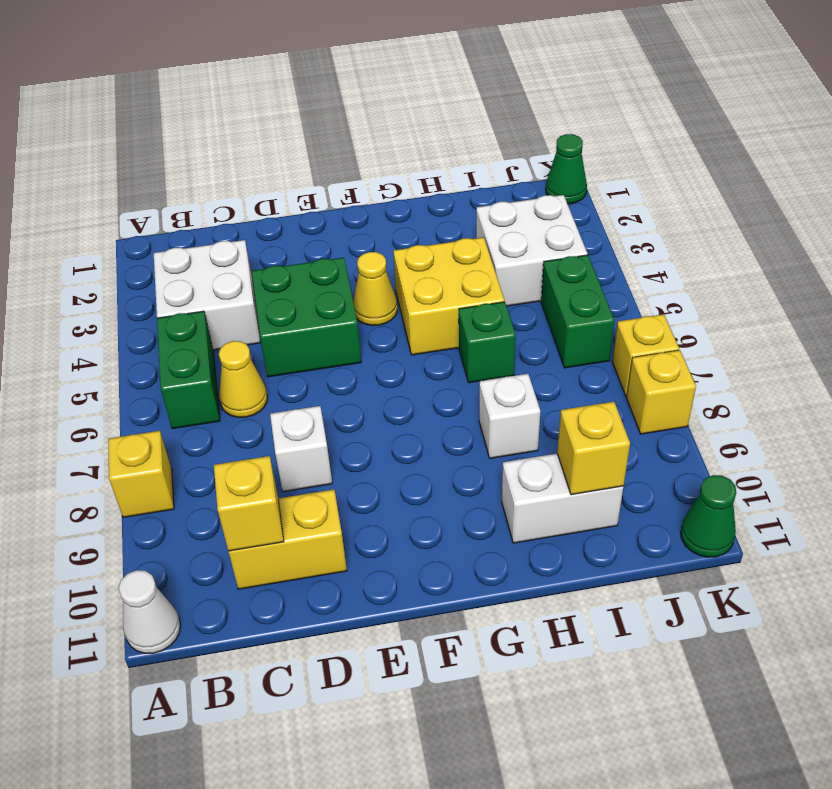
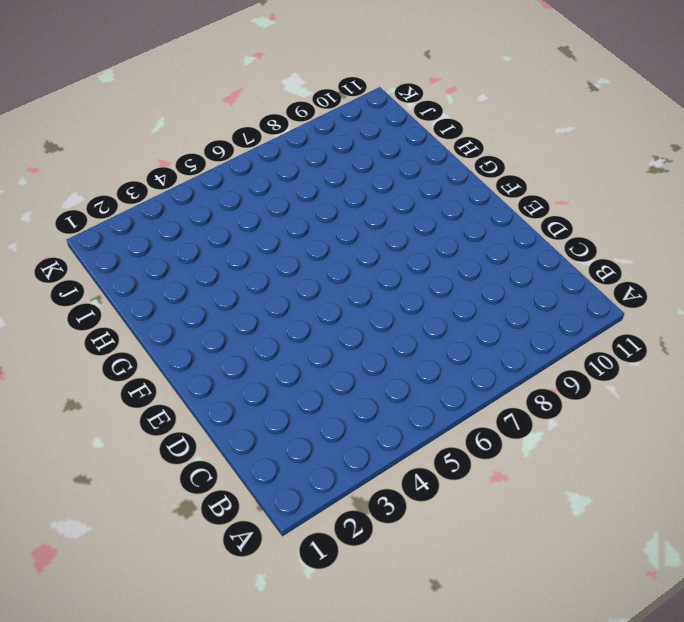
none -> yellow brick A8 level 1
none -> white cone A11 level 1
none -> white brick B3:C4 level 1

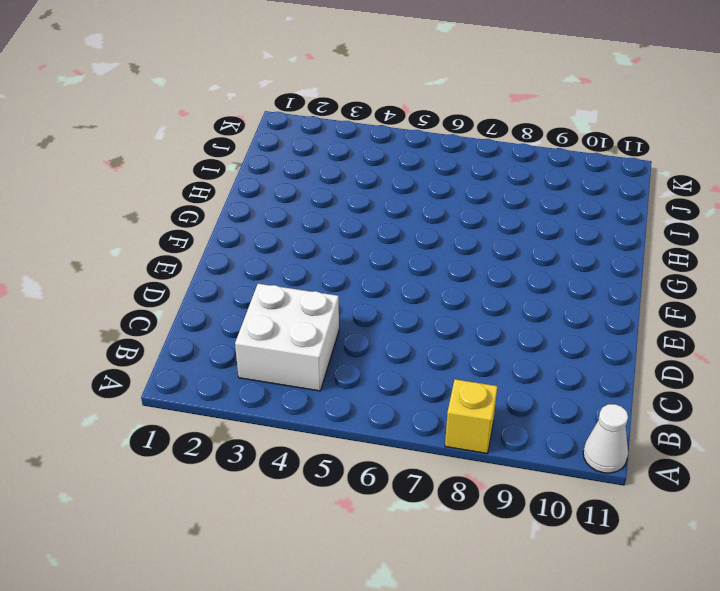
none -> green brick B5:B6 level 1
none -> yellow cone C6 level 1
none -> yellow brick C10:D10 level 1

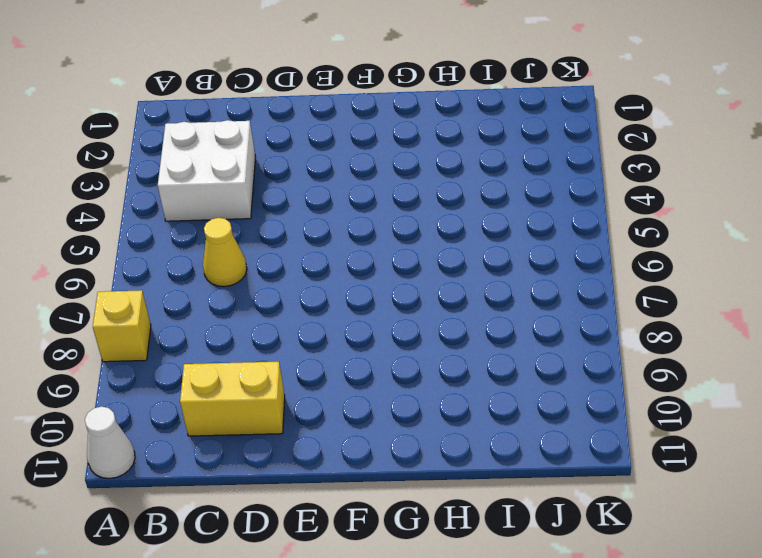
none -> green brick B5:B6 level 1
none -> green brick D4:E5 level 1
none -> white brick D8 level 1

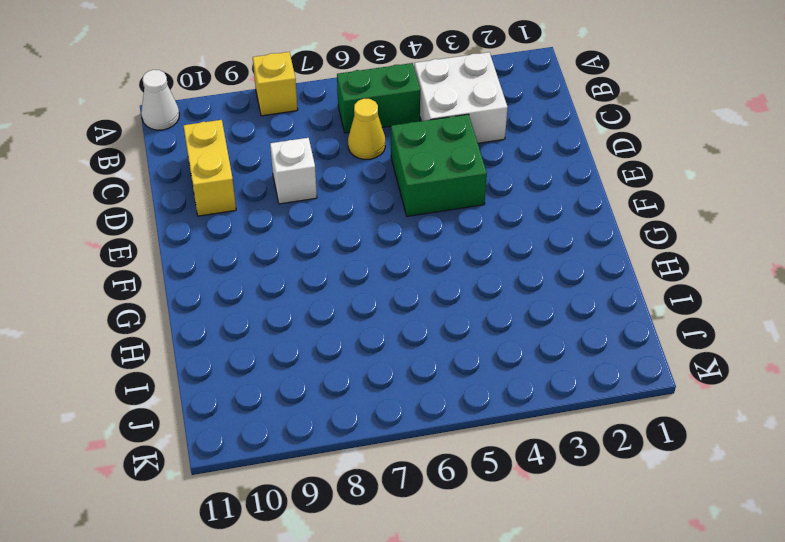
none -> yellow cone F4 level 1
none -> yellow brick G4:H5 level 1
none -> green brick H6 level 1

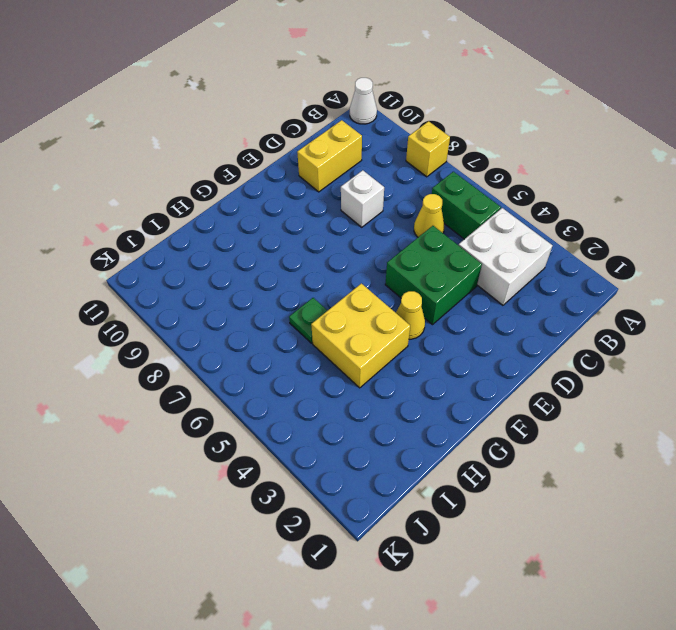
green plate H6 level 1 -> green brick H6 level 1
none -> white brick H8 level 1
none -> white brick H10:I10 level 1
none -> white brick I3:J4 level 1

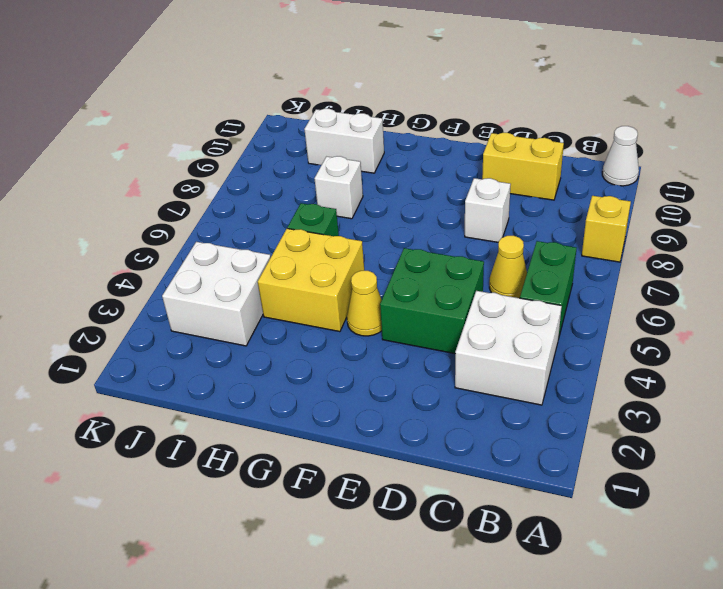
none -> green brick J5:J6 level 1
none -> green cone K1 level 1
none -> yellow brick K7 level 1

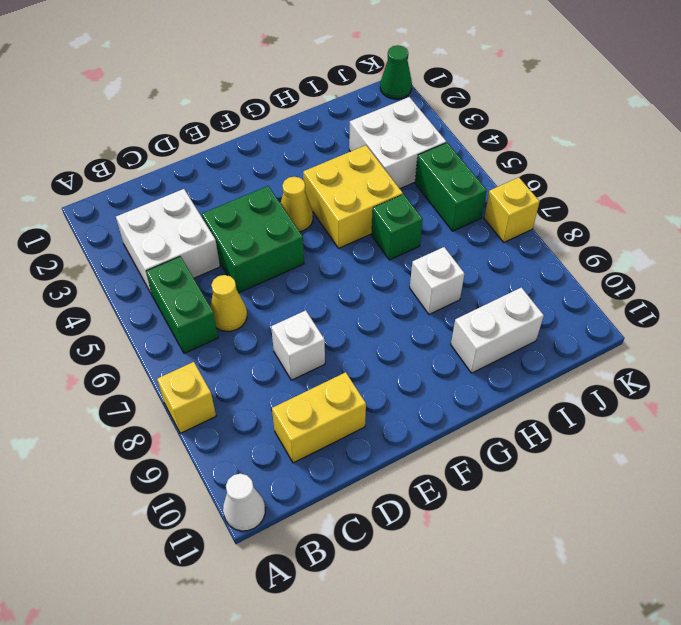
none -> yellow brick K8 level 1
none -> green cone K11 level 1
none -> yellow brick C10 level 2

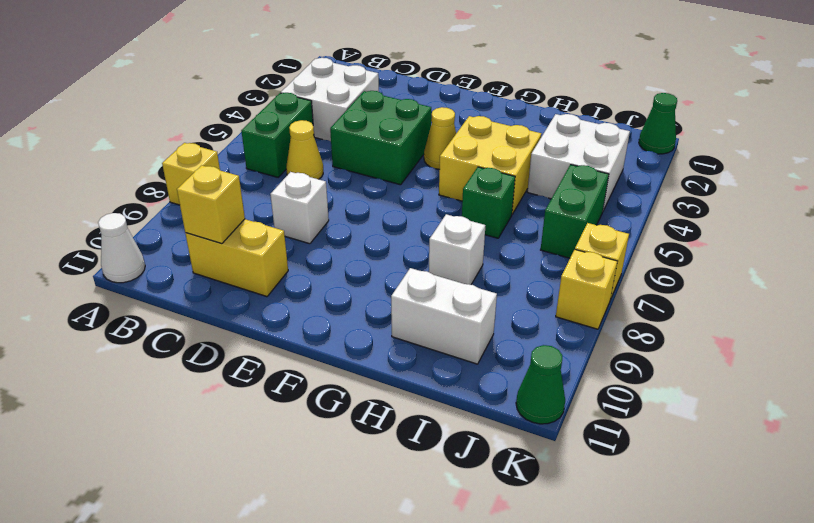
none -> yellow brick I10 level 2

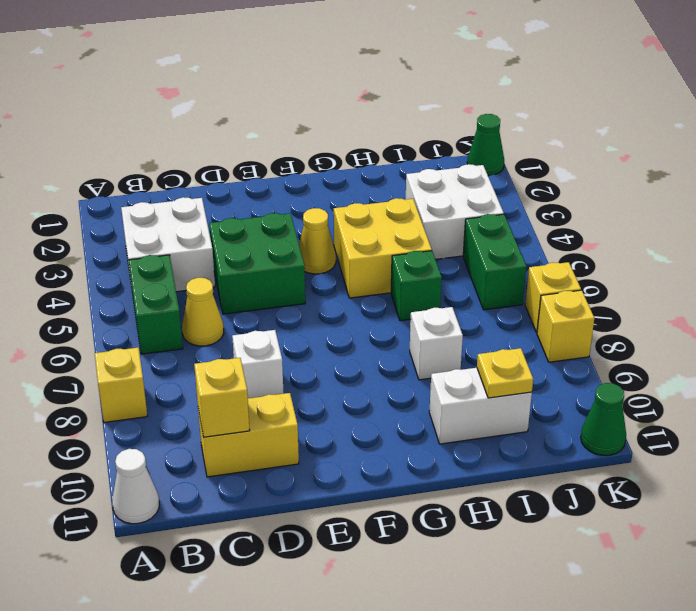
yellow plate I10 level 2 -> yellow brick I10 level 2

